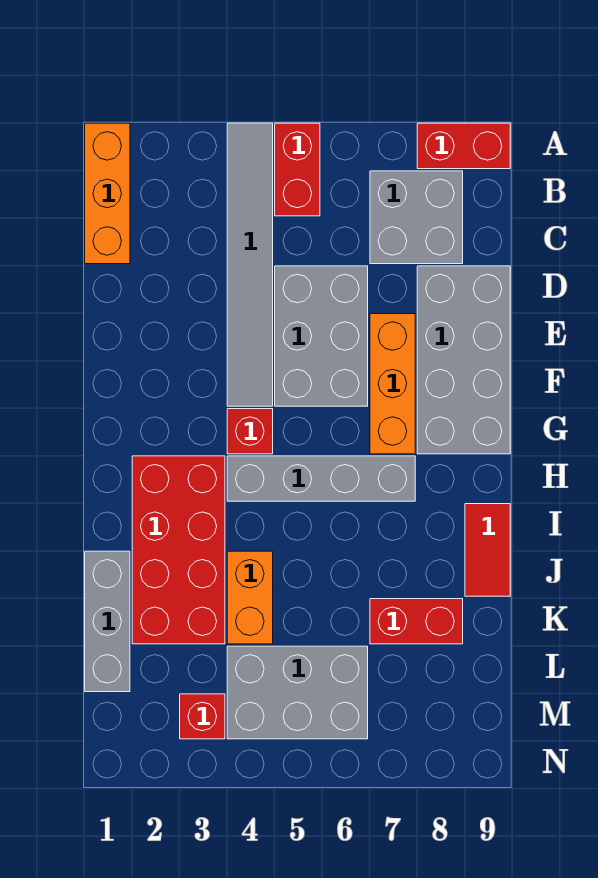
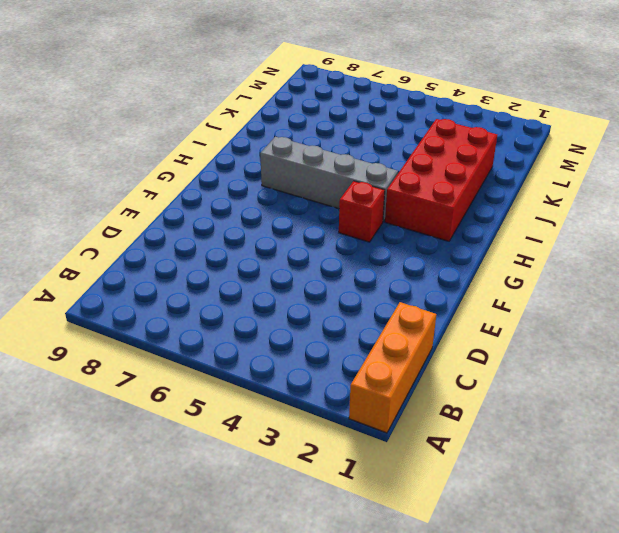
none -> grey tile A4:F4 level 1
none -> red brick A5:B5 level 1
none -> red brick A8:A9 level 1

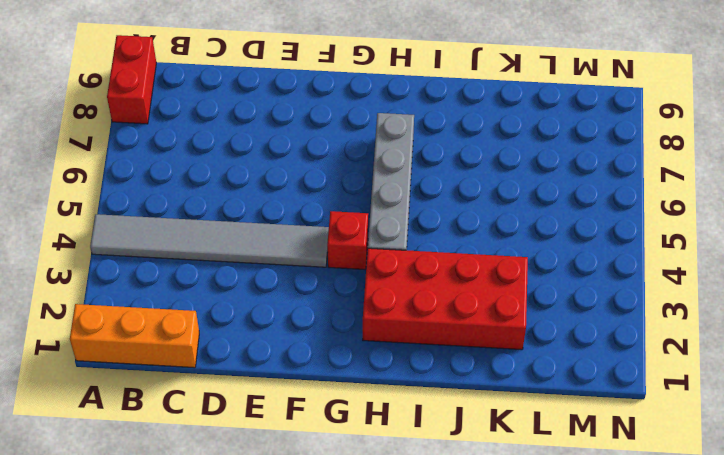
none -> red brick A5:B5 level 1
none -> grey brick B7:C8 level 1
none -> grey brick D5:F6 level 1

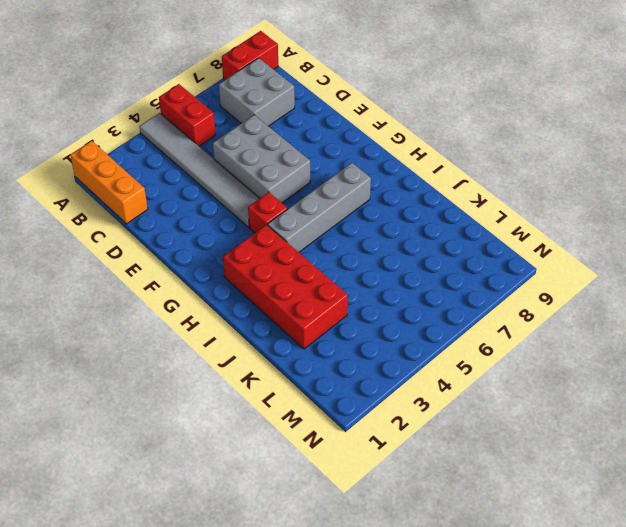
none -> grey brick D8:G9 level 1
none -> orange brick E7:G7 level 1
none -> red tile I9:J9 level 1

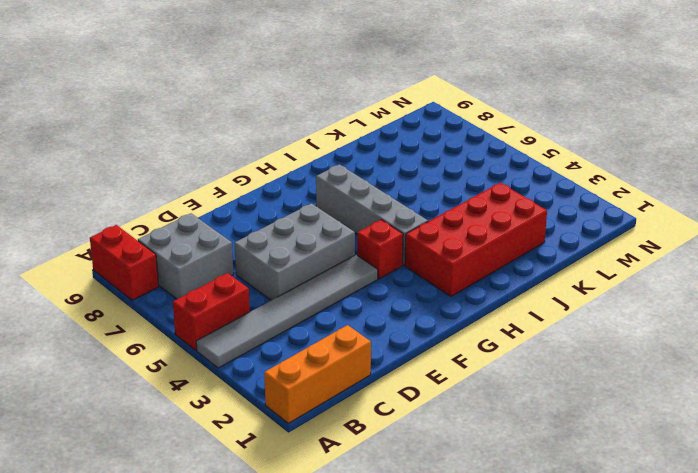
none -> grey brick D8:G9 level 1
none -> orange brick E7:G7 level 1
none -> red tile I9:J9 level 1

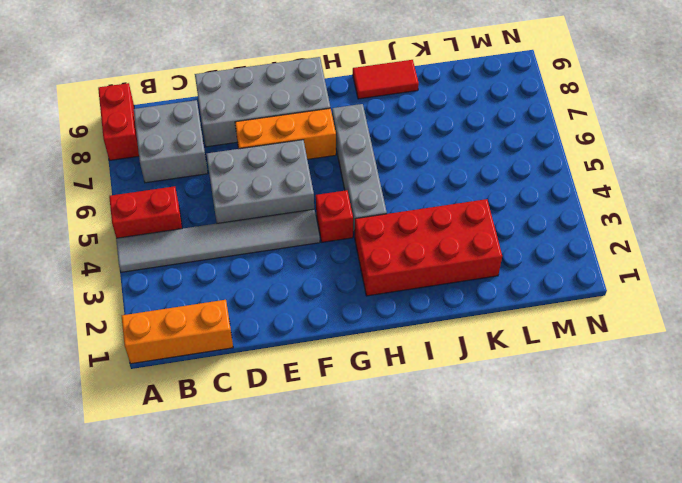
none -> grey brick J1:L1 level 1
none -> orange brick J4:K4 level 1
none -> red brick K7:K8 level 1

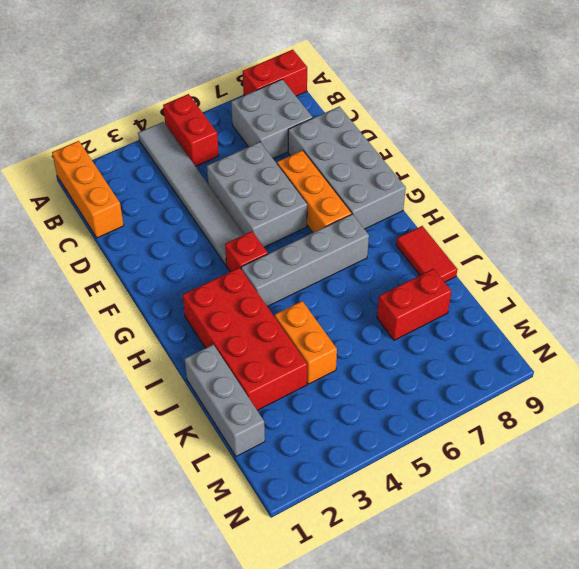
none -> grey brick L4:M6 level 1
none -> red brick M3 level 1

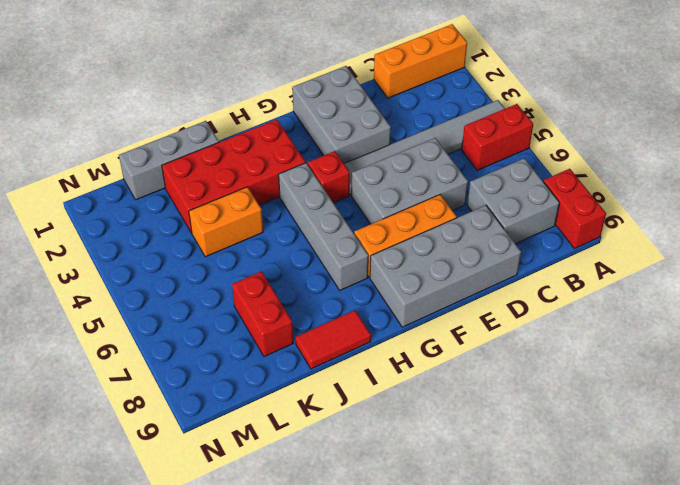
grey brick E1:F3 level 1 -> grey brick L4:M6 level 1
none -> red brick M3 level 1

